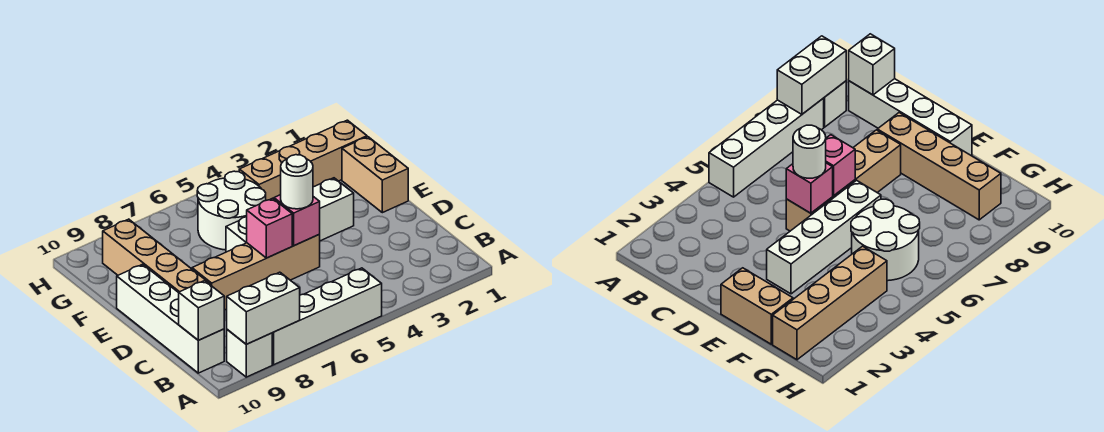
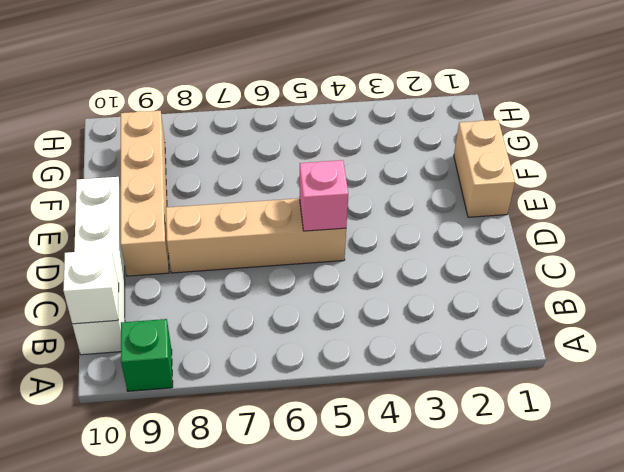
green brick A9 level 1 -> white brick A9 level 1
none -> white brick A5:A8 level 1
none -> white brick E3:E6 level 1
none -> white round brick F5:G6 level 1

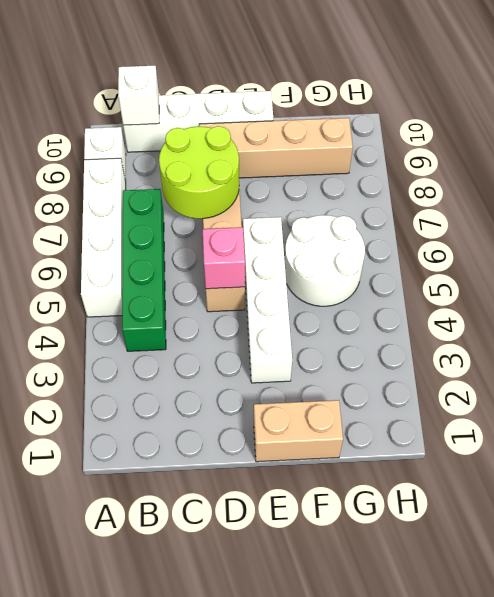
green brick B4:B7 level 1 -> none
lime round brick C7:D8 level 2 -> none
none -> tan brick G1:G4 level 1
none -> white brick A8:A9 level 2
none -> pink brick D6 level 2

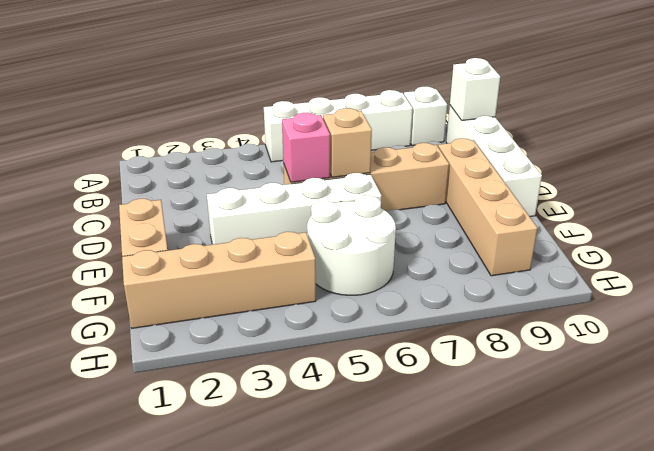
tan brick D6 level 2 -> pink brick D6 level 2
none -> white brick A8:A9 level 2
none -> white round brick D5 level 3

